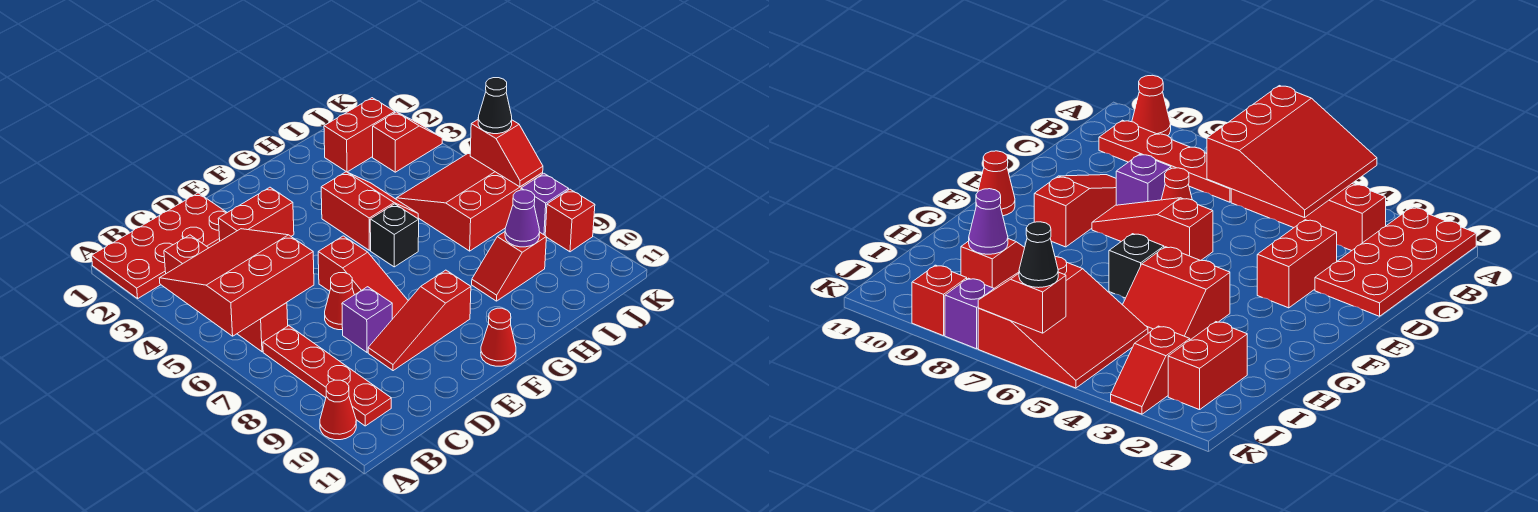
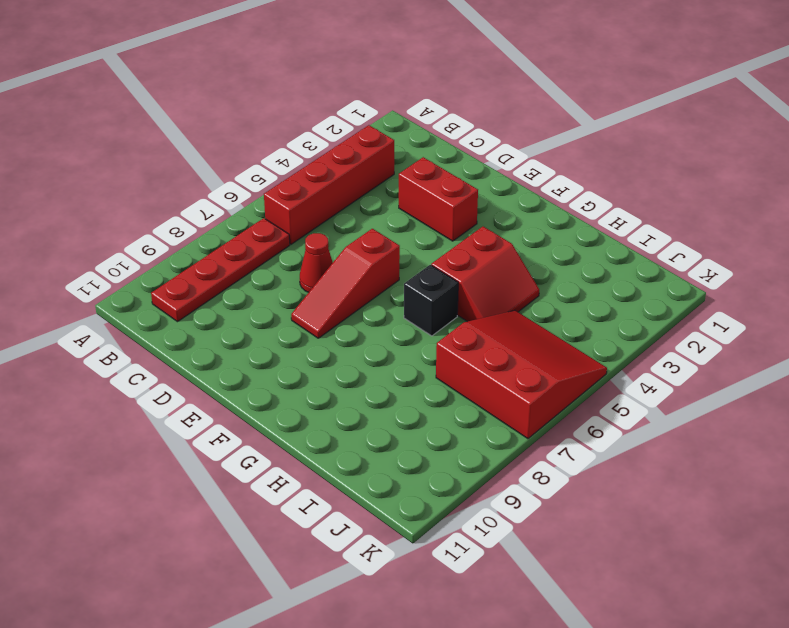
none -> red plate A1:D2 level 1
none -> red cone A10 level 1
none -> purple brick D8 level 1

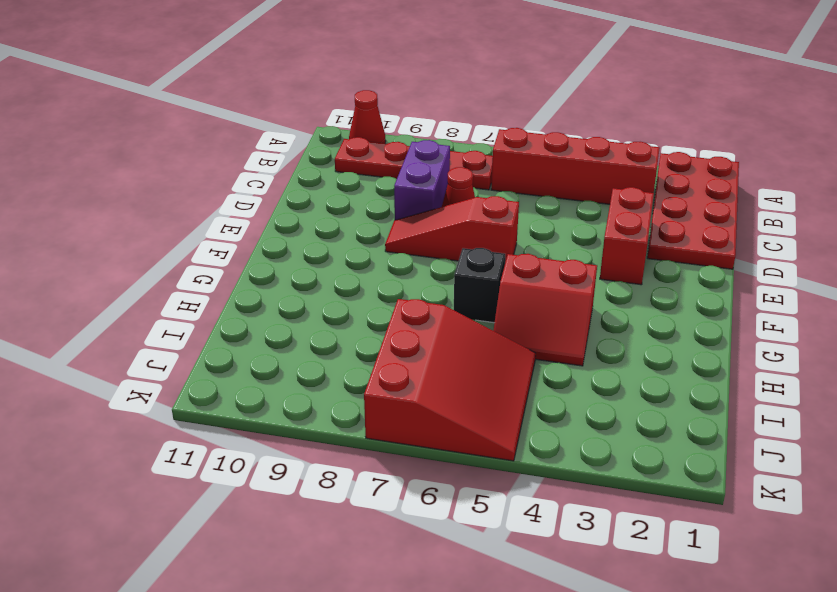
purple brick C8:D8 level 1 -> purple brick D8 level 1
none -> red slope D9:F9 level 1 top F
none -> red cone F11 level 1
none -> red slope H9:I9 level 1 top I

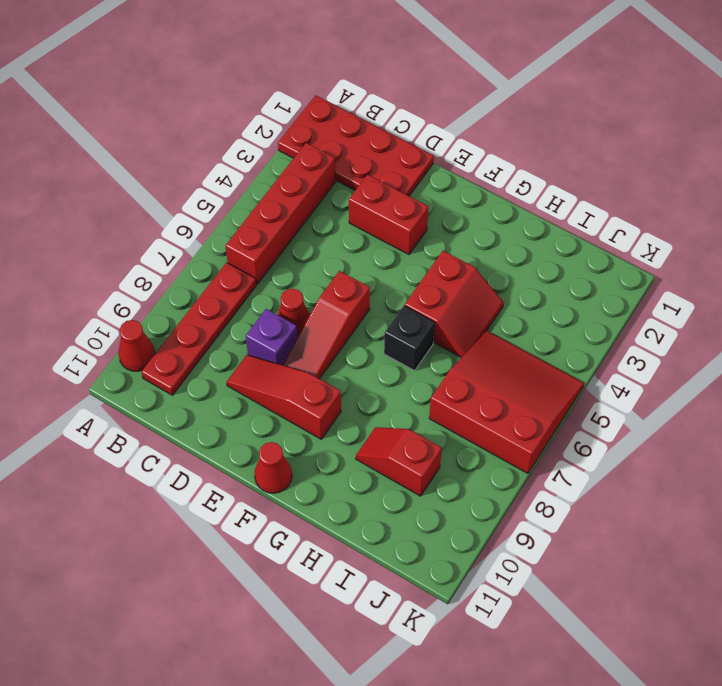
none -> red brick I2:J2 level 1
none -> red slope J3:K3 level 1 top J
none -> purple brick K8 level 1

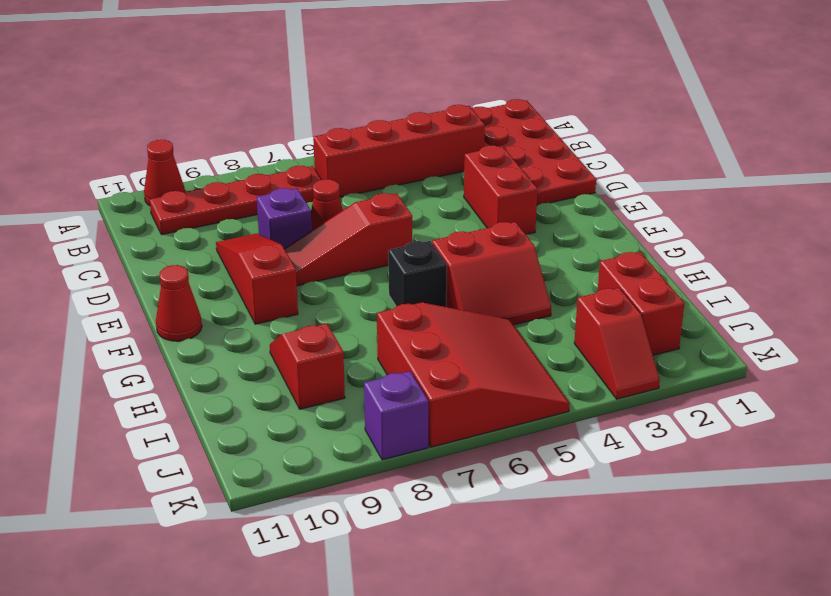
none -> red brick K9 level 1
none -> red slope A4:C6 level 2 top 6
none -> purple cone I9 level 2

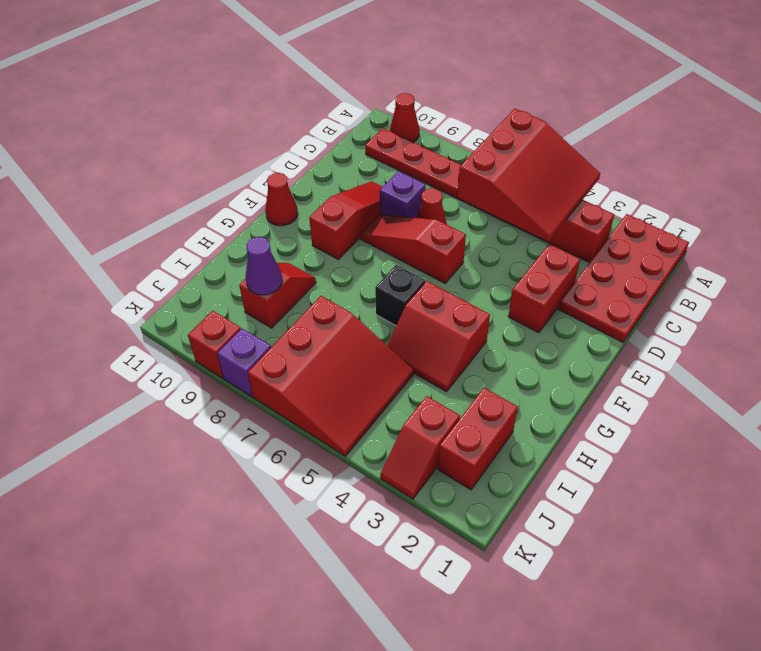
none -> red slope K6:K7 level 2 top 6
none -> black cone K6 level 3

